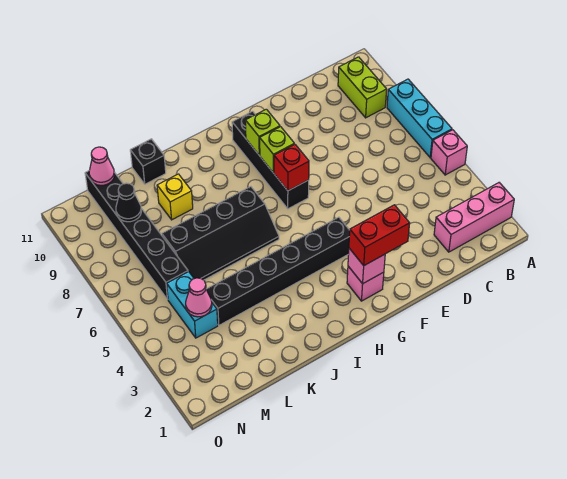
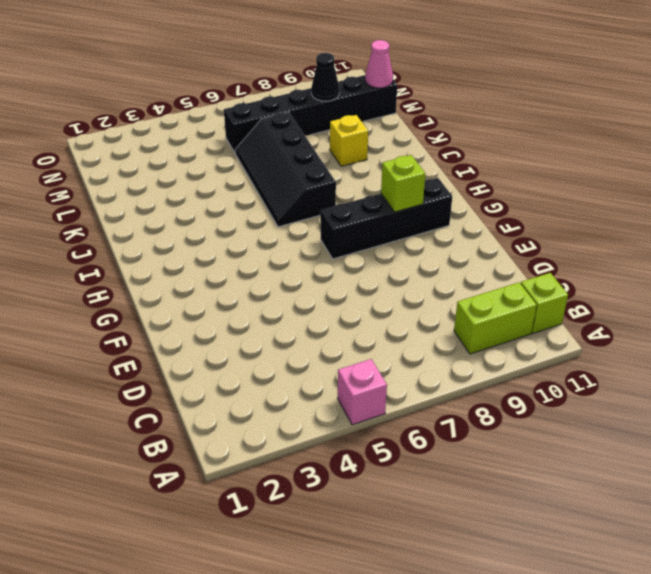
lime brick B11 level 1 -> lime brick G8 level 2
none -> pink brick A2:C2 level 1
none -> cyan brick A6:A8 level 1
none -> pink brick G2 level 1

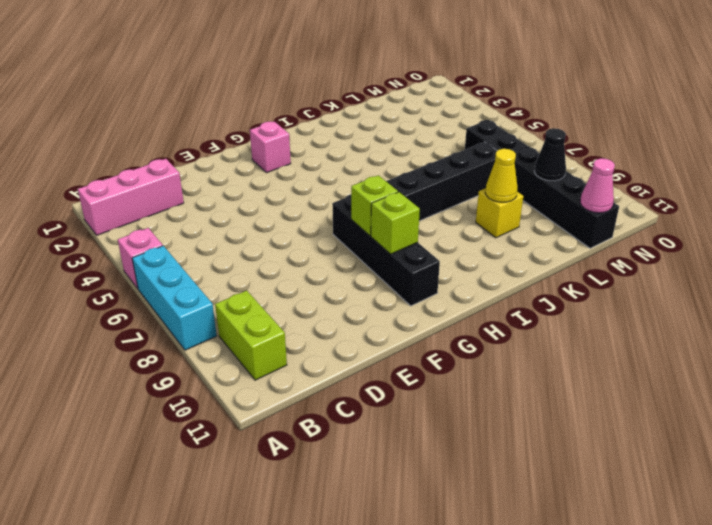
yellow cone K9 level 2 -> none
none -> black brick G4:L4 level 1
none -> black brick K11 level 1
none -> cyan brick M4:M5 level 1

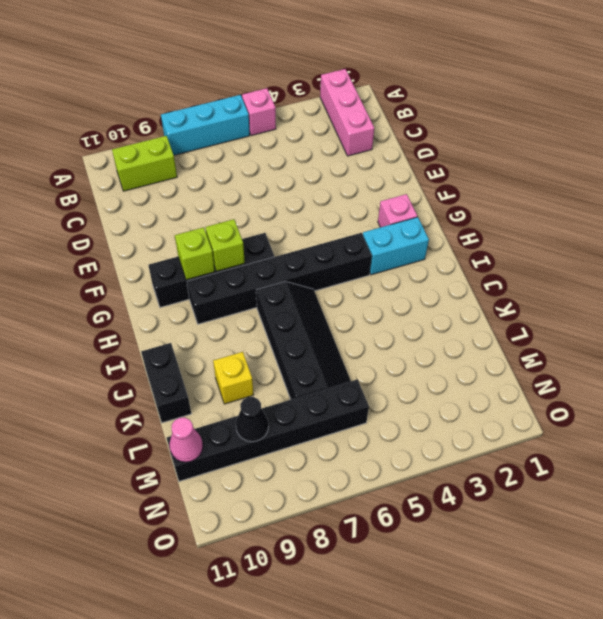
cyan brick H2:H3 level 1 -> cyan brick M4:M5 level 1
black brick H4:H9 level 1 -> black brick G4:L4 level 1
black brick J11:K11 level 1 -> black brick K11 level 1
none -> pink brick G2 level 2
none -> red brick G7 level 2
none -> pink cone M4 level 2

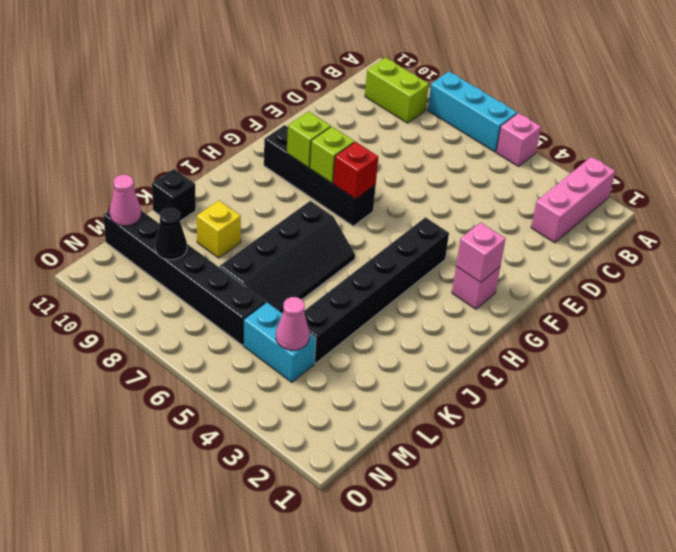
none -> red brick F2:G2 level 3

